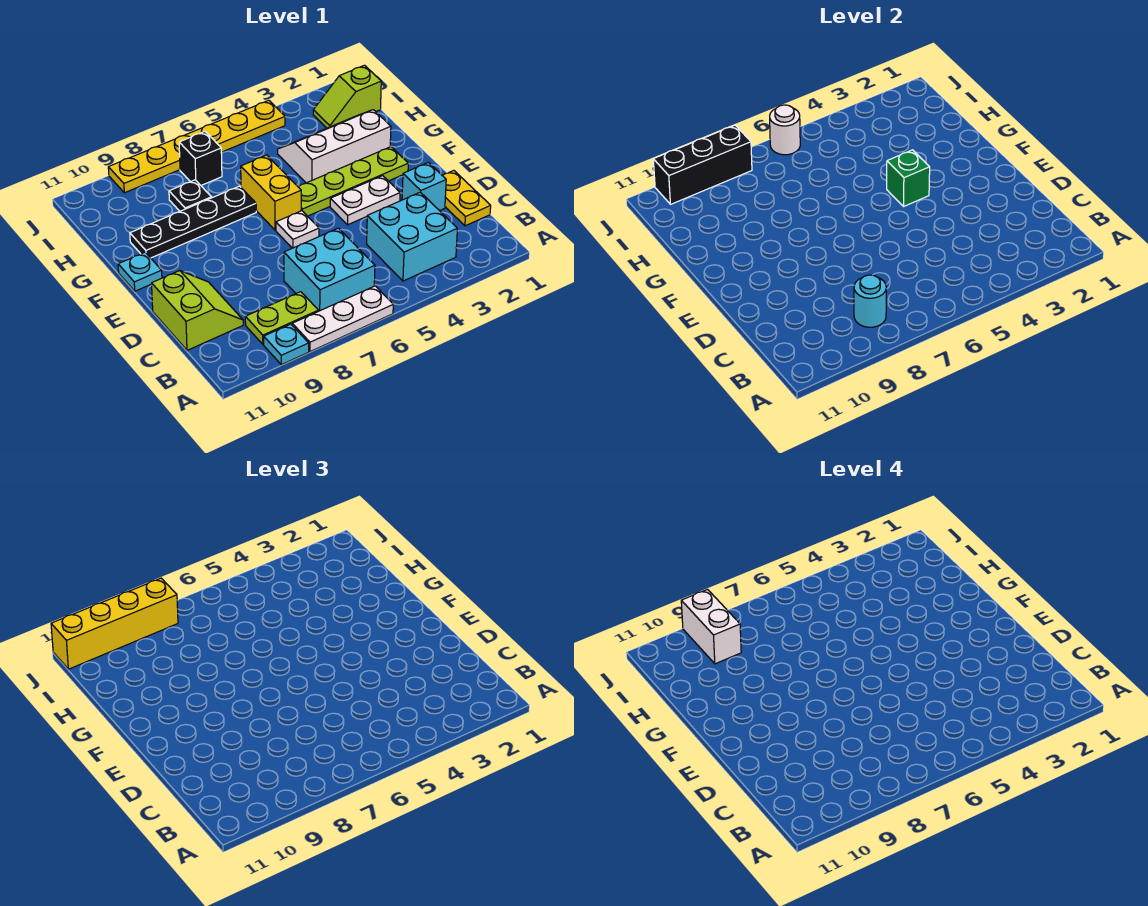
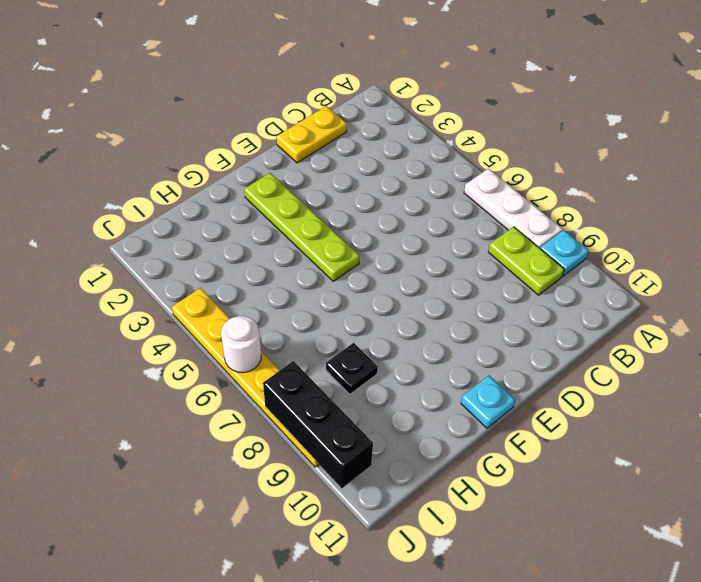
none -> cyan brick B3:C4 level 1
none -> cyan brick B6:C7 level 1
none -> lime slope C10:D11 level 1 top 11

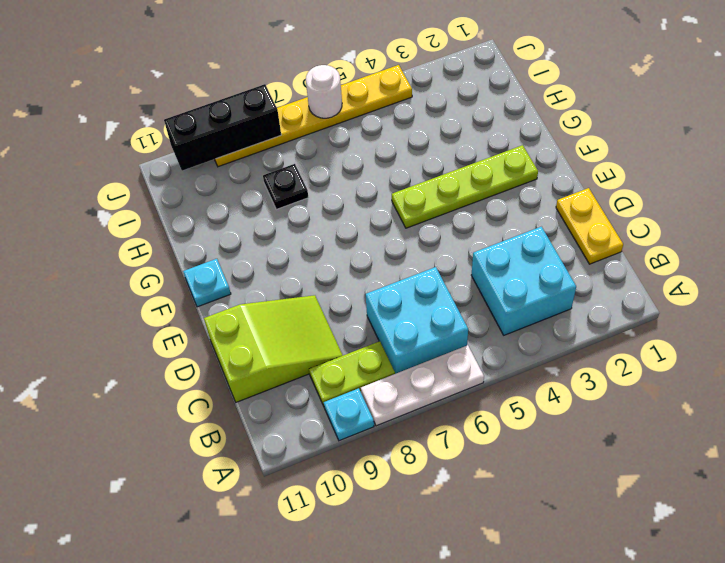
lime slope C9:D11 level 1 top 11 -> lime slope C10:D11 level 1 top 11
none -> cyan brick D2 level 1
none -> white plate E3:E4 level 1
none -> white plate E6 level 1

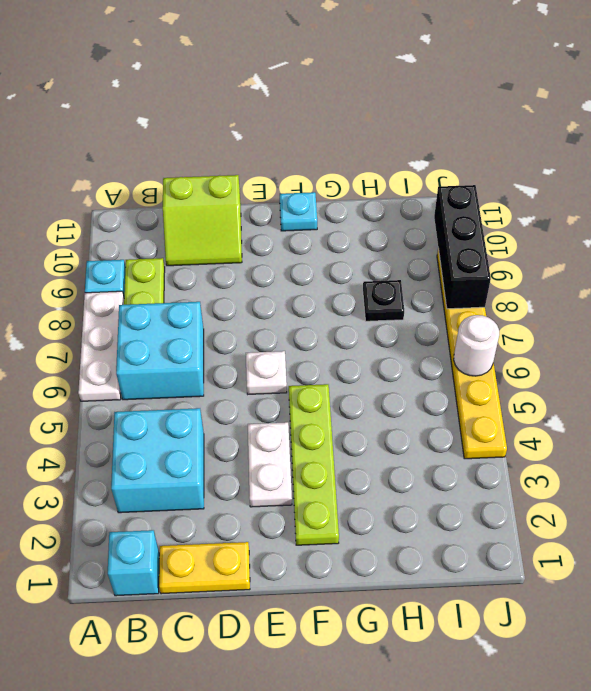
cyan brick B1 level 1 -> cyan brick D2 level 1
none -> yellow brick F6:G6 level 1
none -> white slope G2:H4 level 1 top G
none -> black plate G7:G10 level 1

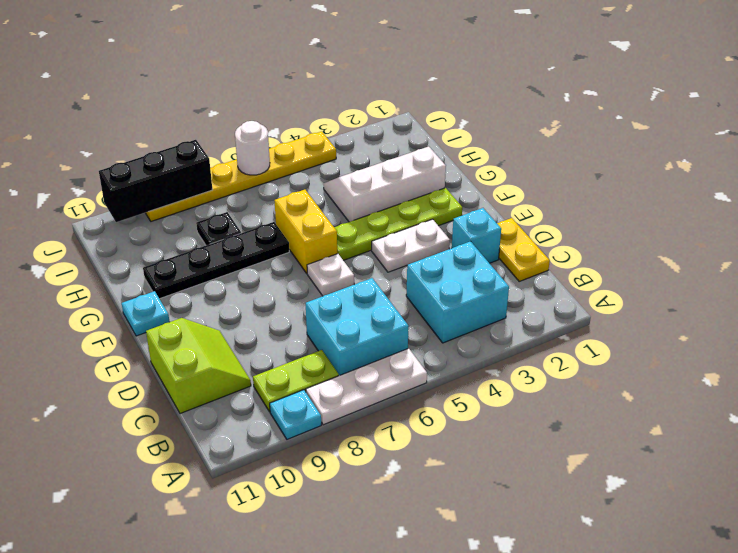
none -> lime slope I1:I2 level 1 top 1
none -> black brick I7 level 1
none -> cyan round brick B8 level 2

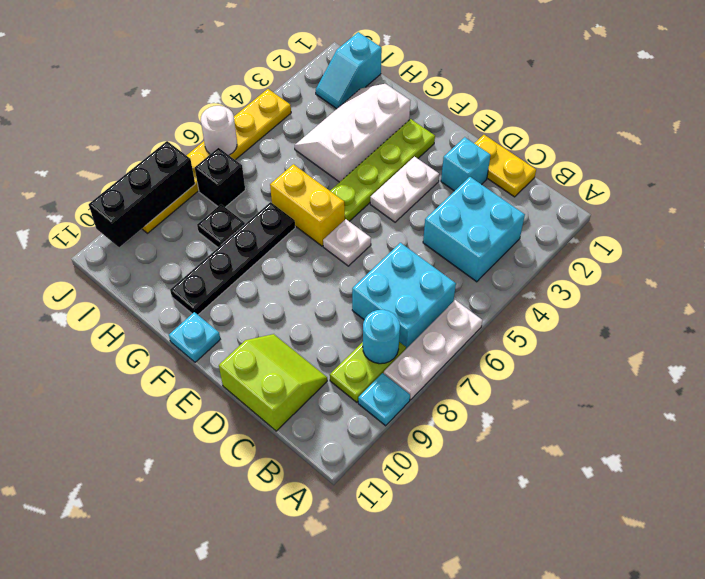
cyan slope I1:I2 level 1 top 1 -> lime slope I1:I2 level 1 top 1
none -> green brick F4 level 2
none -> yellow brick J8:J11 level 3
none -> white brick I9:J9 level 4

